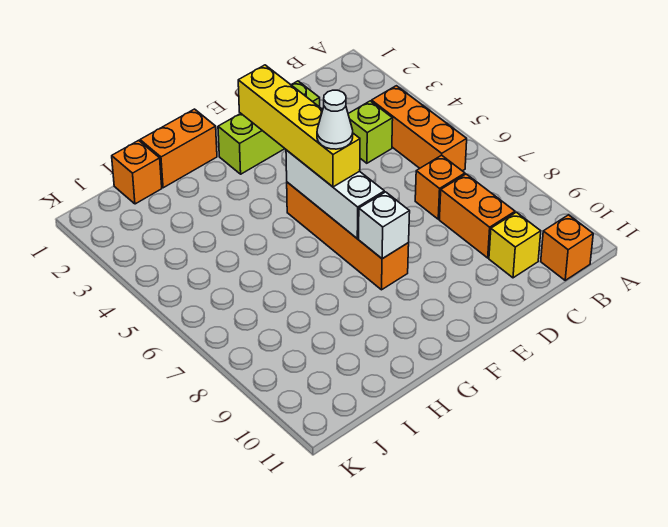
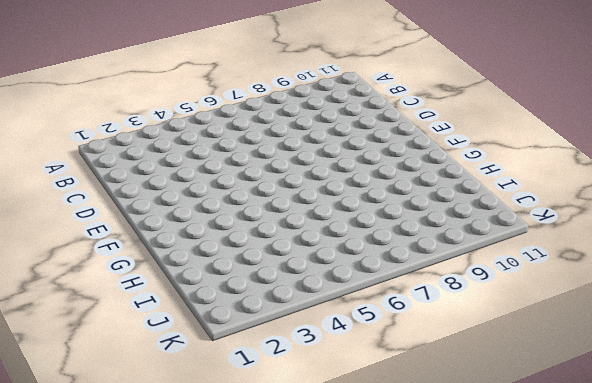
none -> orange brick B4:B6 level 1
none -> orange brick B11 level 1
none -> lime brick C4 level 1

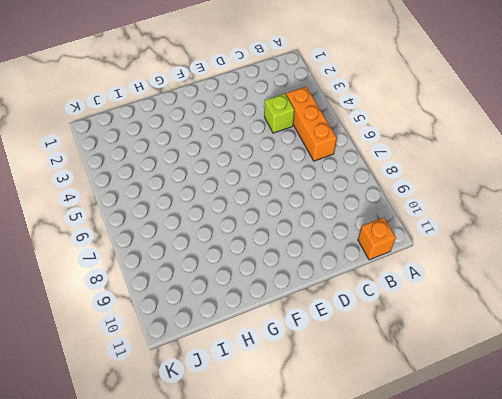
none -> orange brick C7 level 1
none -> orange brick C8:C9 level 1
none -> yellow brick C10 level 1

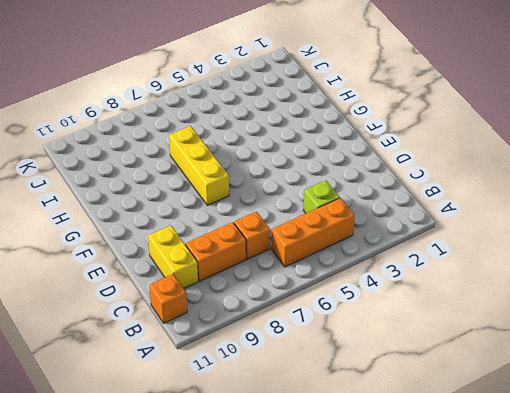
yellow brick C10:D10 level 1 -> yellow brick C10 level 1
yellow brick F7:H7 level 1 -> orange brick F5:F8 level 1
none -> lime brick D2:F2 level 1
none -> orange brick G1:H1 level 1
none -> orange brick I1 level 1

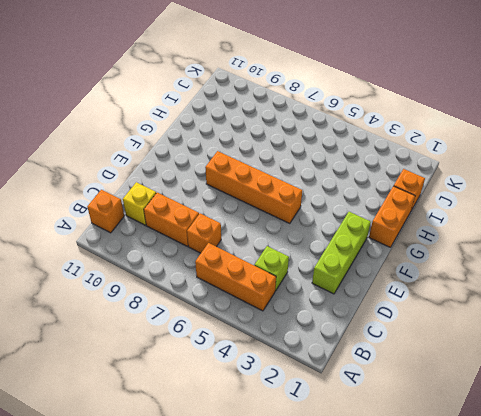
none -> white brick F5:F7 level 2
none -> white brick F8 level 2
none -> yellow brick F3:F6 level 3

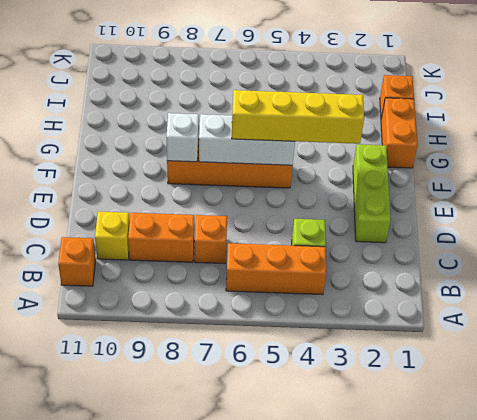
none -> white cone F6 level 4

